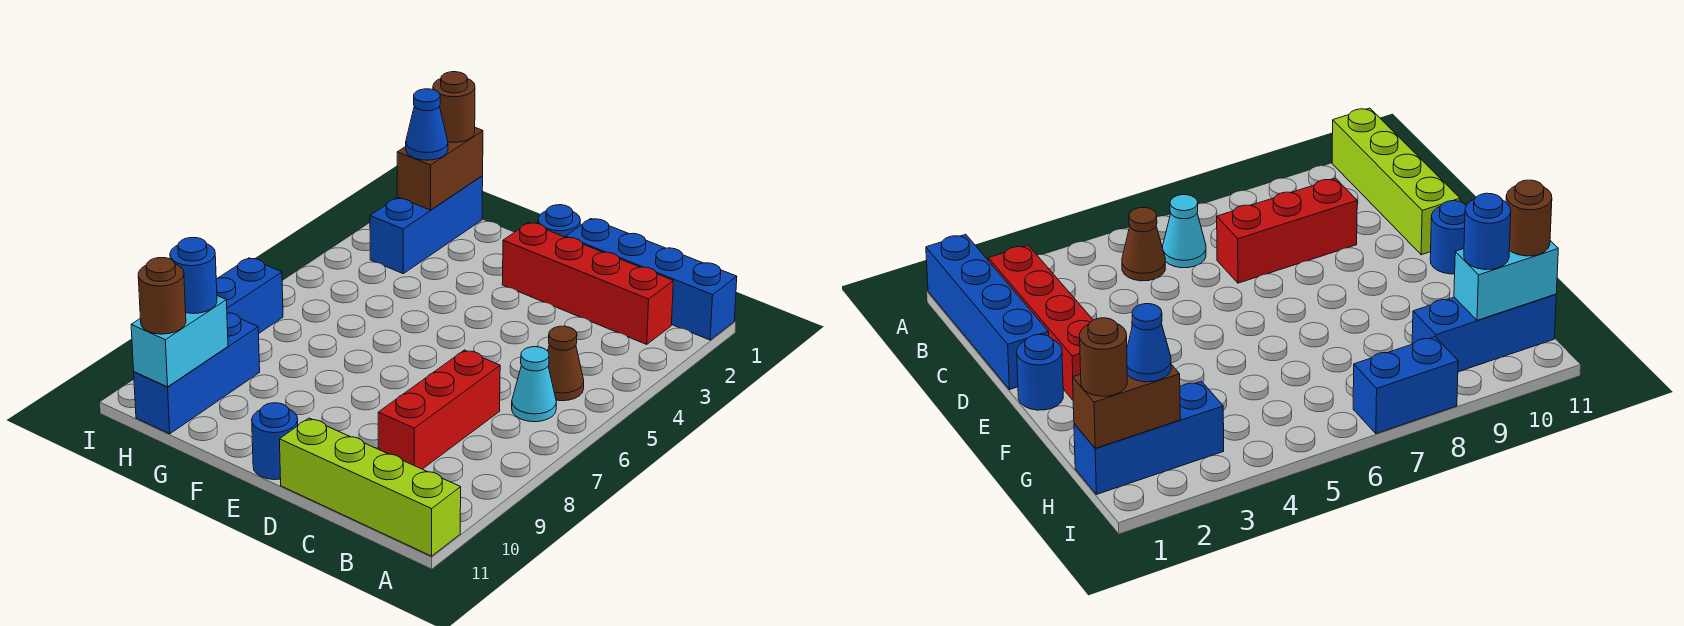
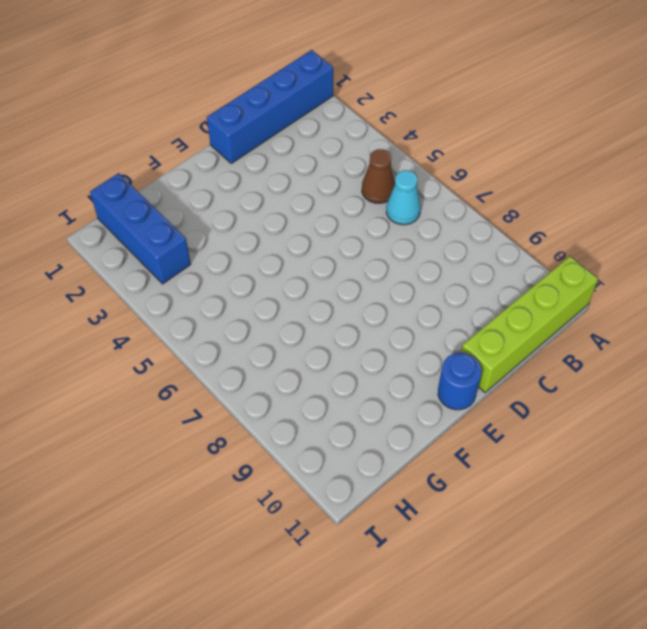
none -> red brick B2:E2 level 1
none -> red brick C7:C9 level 1
none -> blue round brick E1 level 1

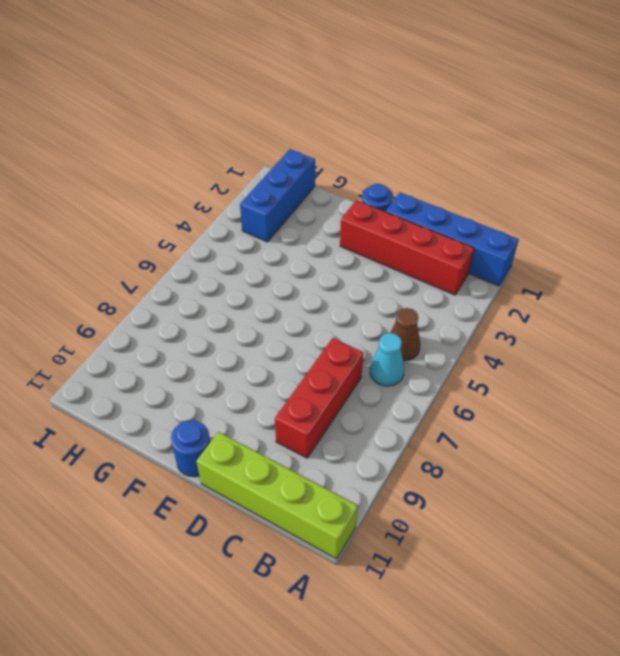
none -> blue brick H9:H11 level 1
none -> blue brick I7:I8 level 1
none -> brown brick H1:H2 level 2

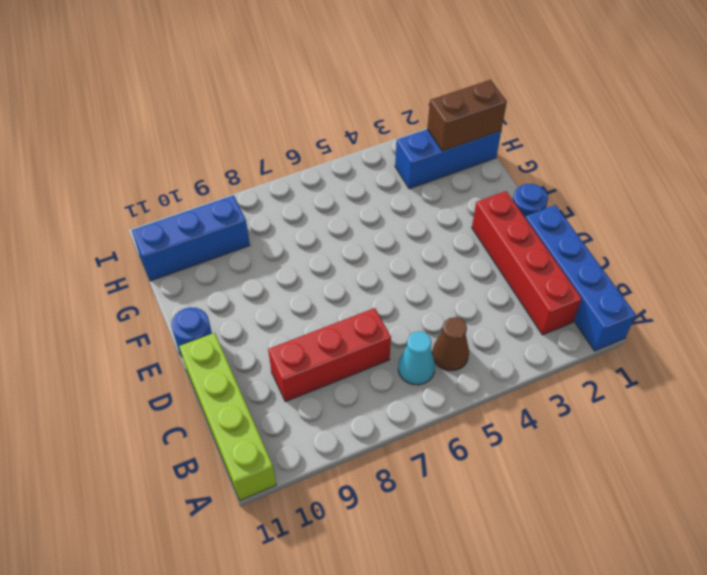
none -> blue brick I7:I8 level 1
none -> cyan brick H10:H11 level 2
none -> brown round brick H1 level 3

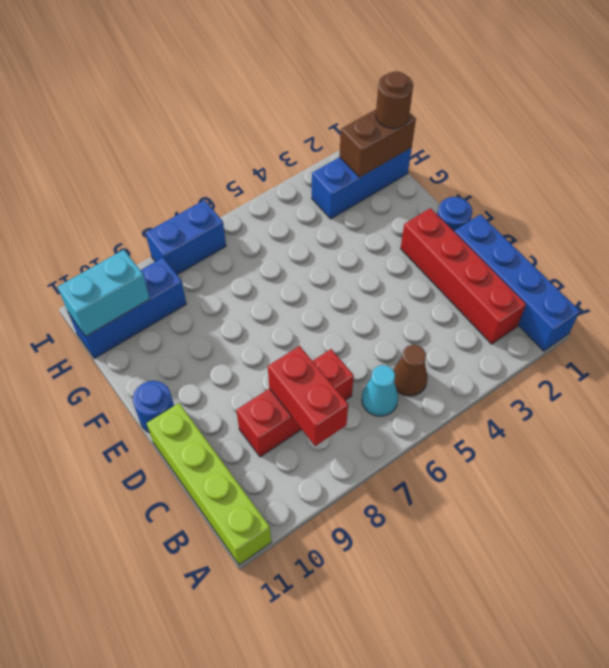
red brick B8:C8 level 2 -> none
none -> blue cone H2 level 3
none -> blue round brick H10 level 3
none -> brown round brick H11 level 3

